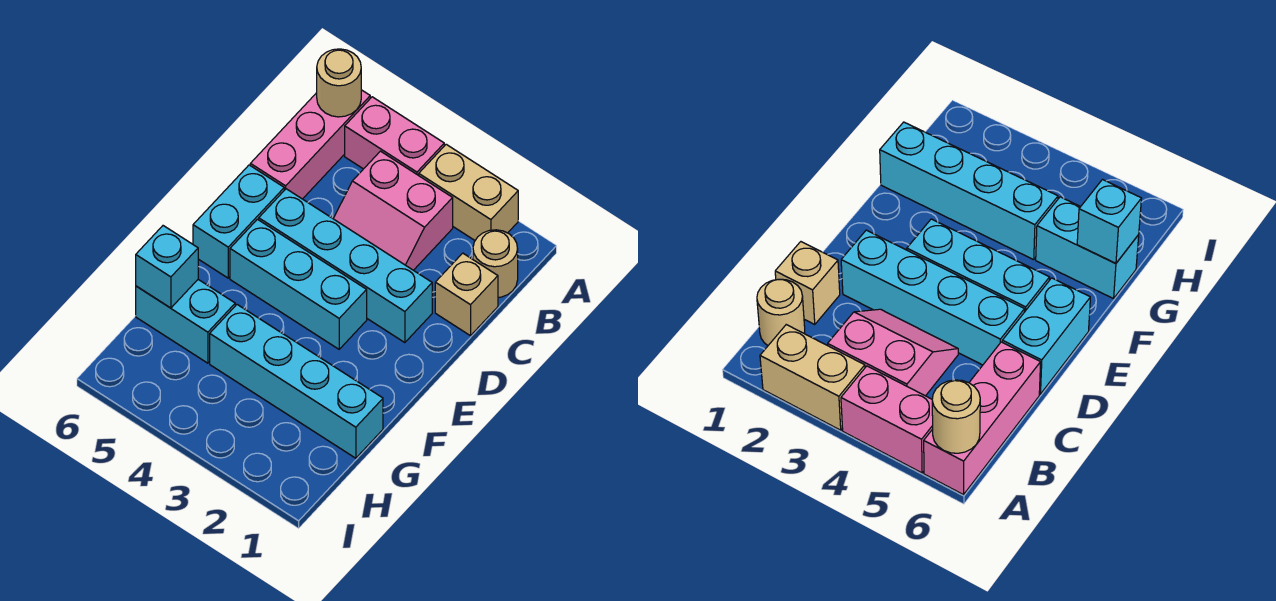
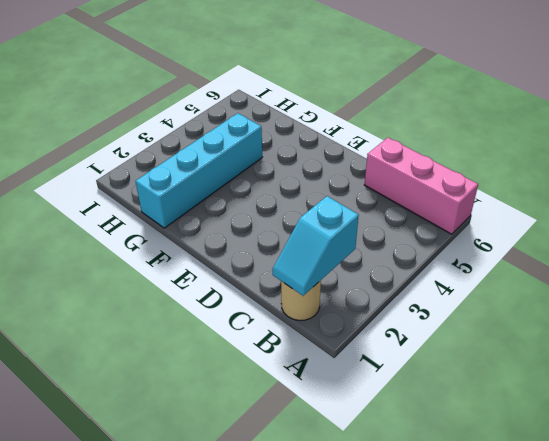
cyan slope B1:B2 level 2 top 2 -> none
none -> tan brick A2:A3 level 1
none -> pink brick A4:A5 level 1
none -> pink slope B3:C4 level 1 top B

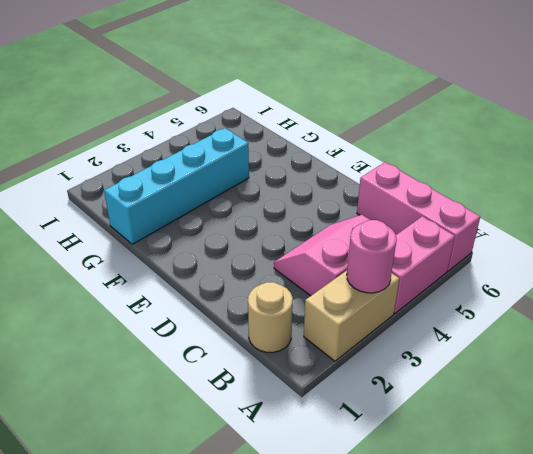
pink round brick A3 level 2 -> none
none -> tan brick C1 level 1
none -> cyan brick D2:D5 level 1
none -> cyan brick D6:E6 level 1

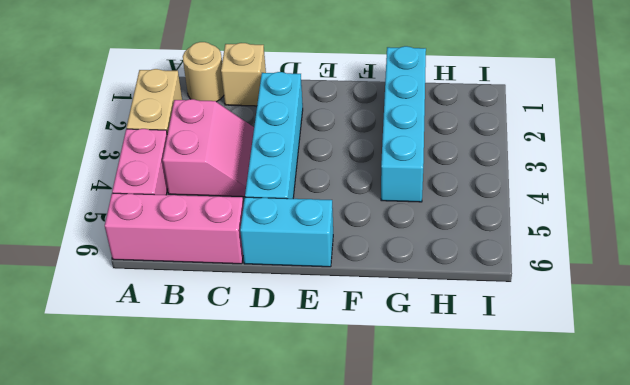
none -> cyan brick E3:E5 level 1
none -> cyan brick G5:G6 level 1
none -> tan round brick A6 level 2

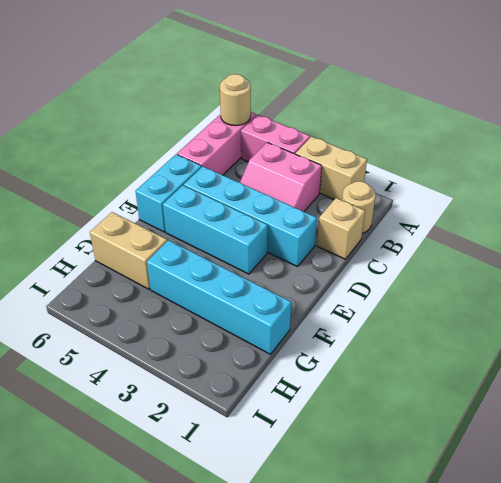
tan brick G5:G6 level 1 -> cyan brick G5:G6 level 1
none -> cyan brick G6 level 2

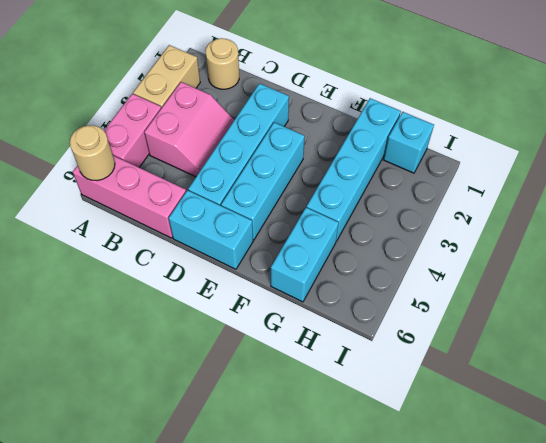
cyan brick H1 level 1 -> cyan brick G6 level 2
none -> tan brick C1 level 1

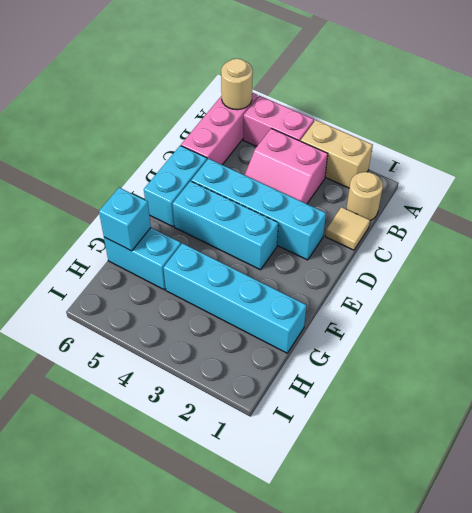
tan tile C1 level 1 -> tan brick C1 level 1

